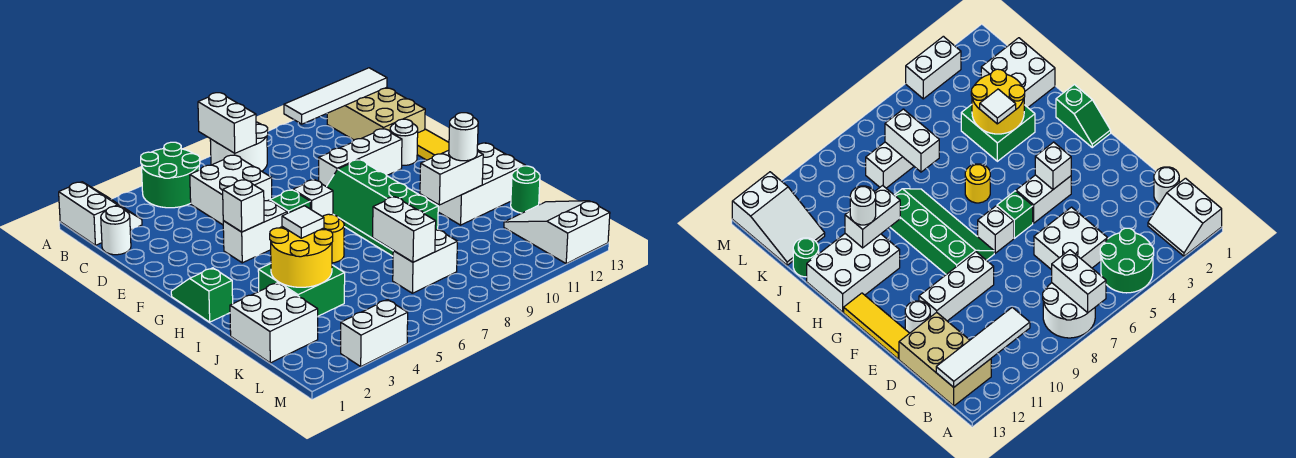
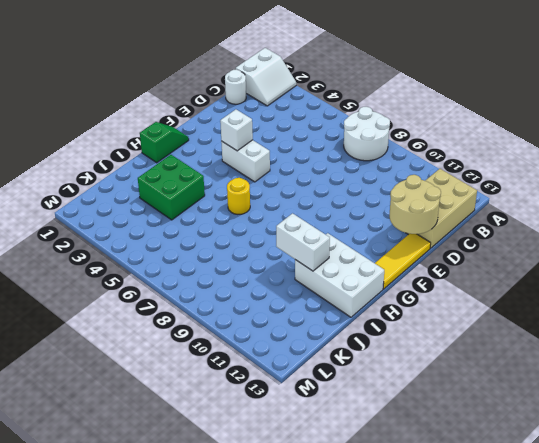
tan round brick D12:E13 level 2 -> none
none -> green round brick A4:B5 level 1
none -> white brick C5:D6 level 1
none -> white brick E9:E11 level 1
none -> white round brick E12 level 1

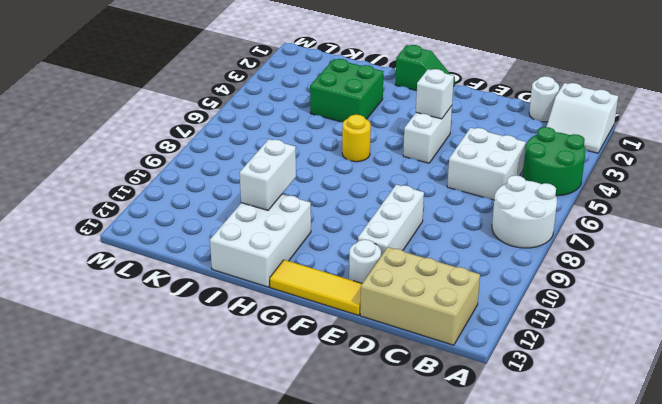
none -> green brick F6 level 1
none -> white brick F7 level 1
none -> green slope F8:I9 level 1 top 9
none -> white brick J1:K2 level 1

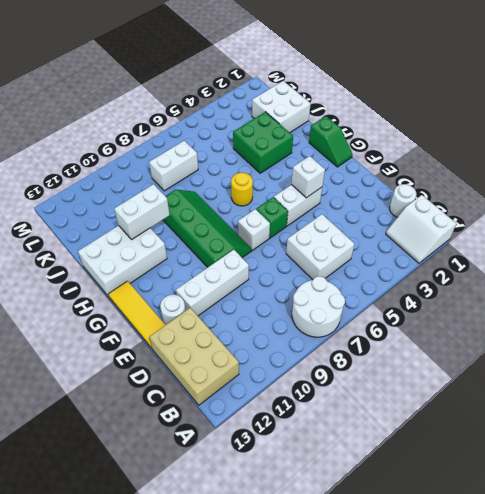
none -> green round brick A4:B5 level 1
none -> green round brick J13 level 1
none -> white slope K12:M13 level 1 top M
none -> white brick M3:M4 level 1

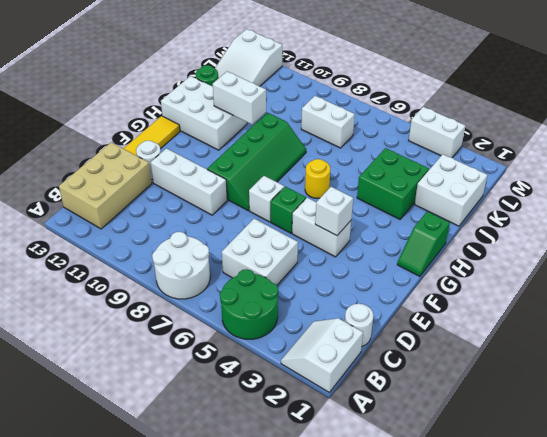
none -> white brick A7:B7 level 2
none -> white tile B10:B13 level 2
none -> yellow round brick I3:J4 level 2
none -> white brick J7:K7 level 2

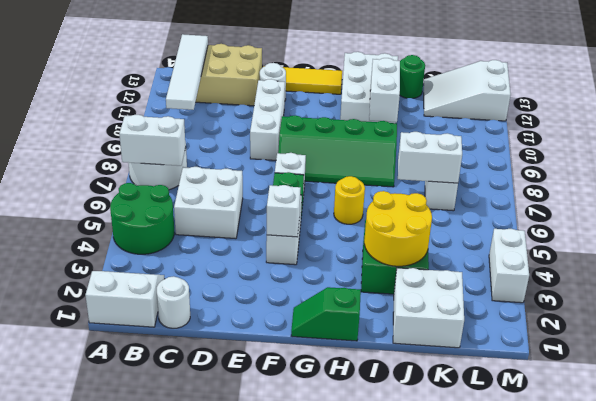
none -> white tile I4 level 3
none -> white round brick I11 level 3

